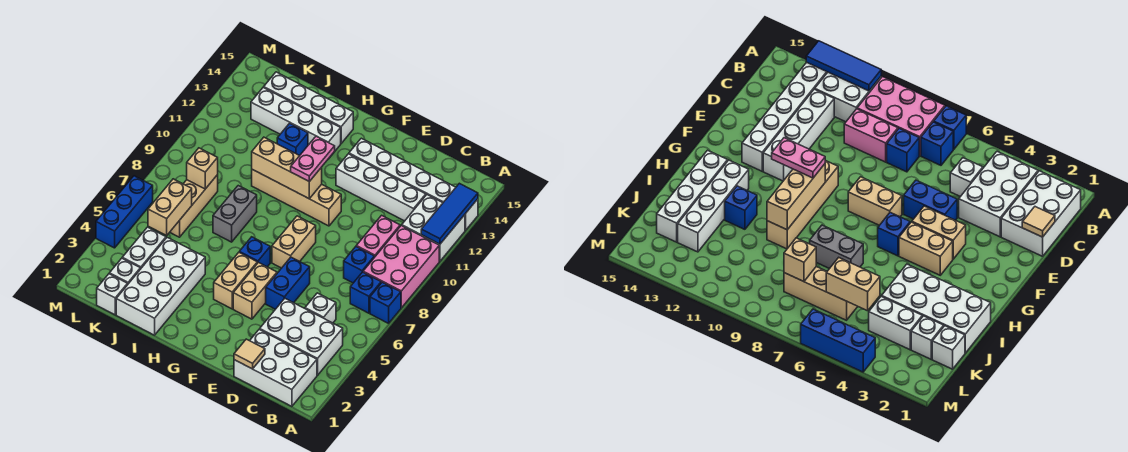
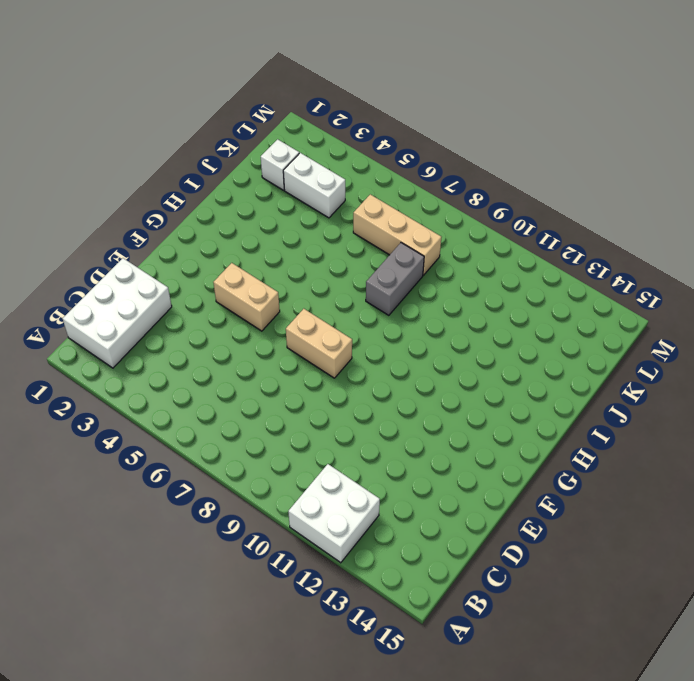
grey brick I8:J8 level 1 -> grey brick I7:I8 level 1
none -> blue brick A7 level 1
none -> pink brick A8:B10 level 1
none -> white brick A13:F13 level 1
none -> white brick B3:D4 level 1

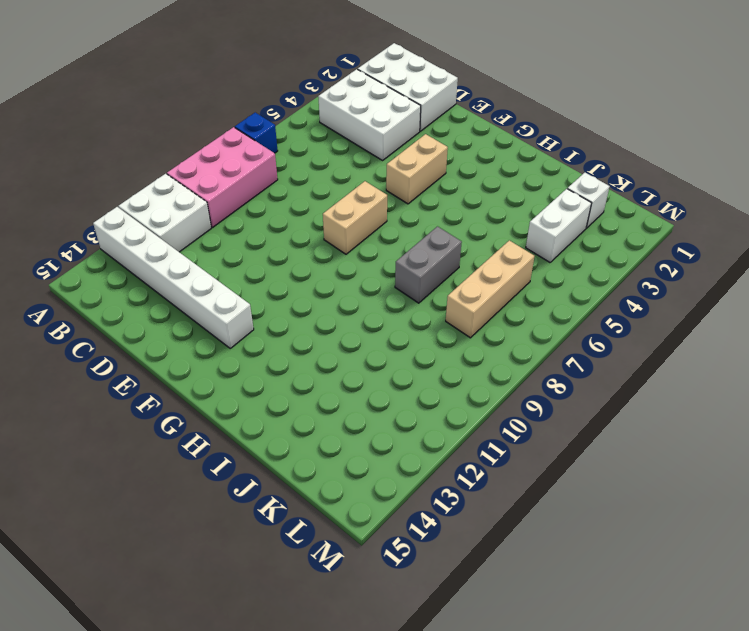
none -> blue brick B7 level 1
none -> white brick C5 level 1
none -> blue brick C8 level 1
none -> pink brick C9:C10 level 1

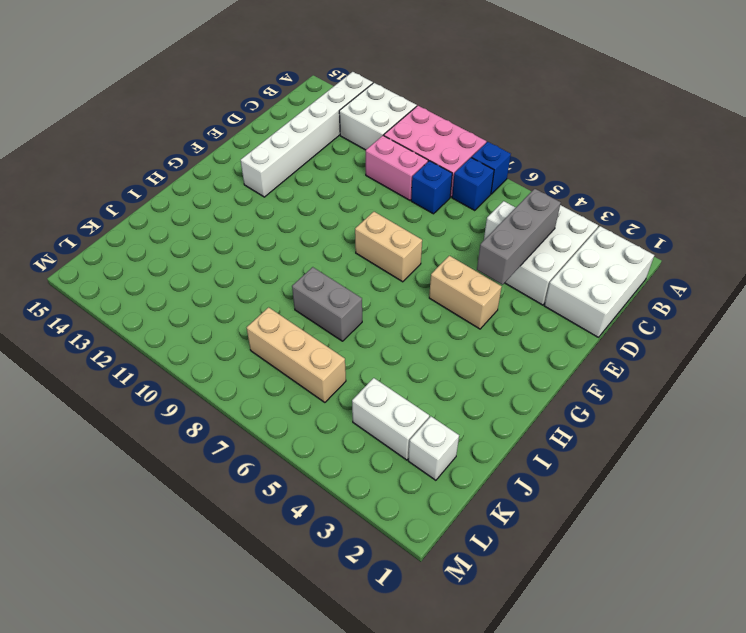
grey brick C4:E4 level 2 -> none
none -> white brick C12:F12 level 1
none -> blue brick E5:E6 level 1
none -> tan brick F10:I10 level 1
none -> tan brick G4:G5 level 1

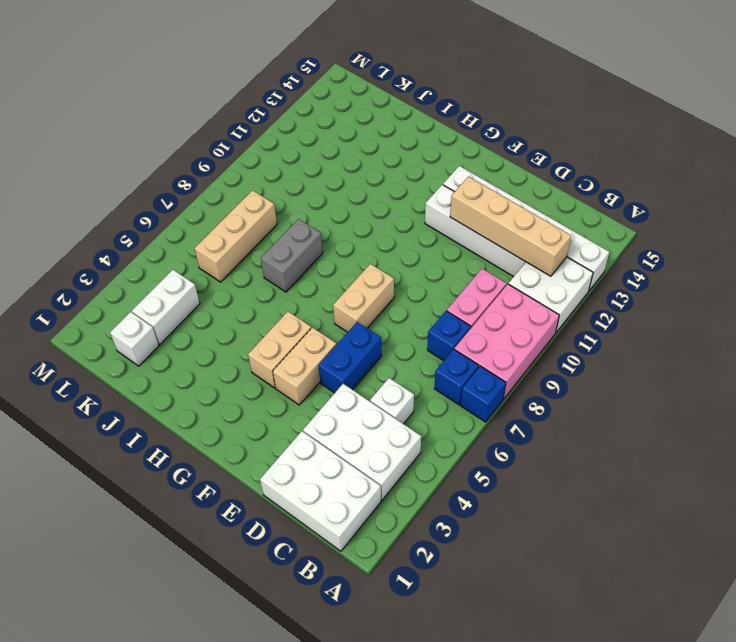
tan brick B12:E12 level 2 -> tan brick F10:I10 level 1
none -> blue brick G6 level 1
none -> white brick H13:K13 level 1
none -> white brick H14:K14 level 1
none -> white brick I1:J4 level 1

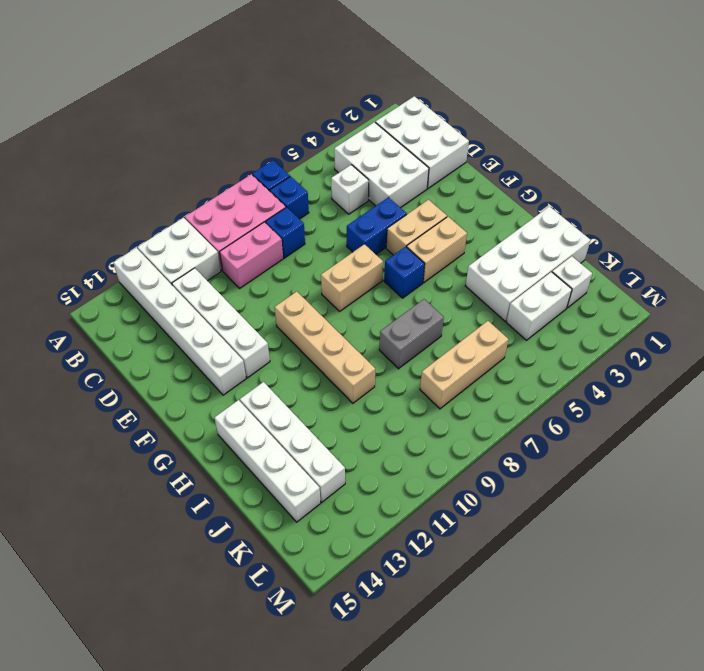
none -> blue brick I12 level 1
none -> white brick K1 level 1
none -> blue brick M4:M6 level 1
none -> blue tile A11:A13 level 2

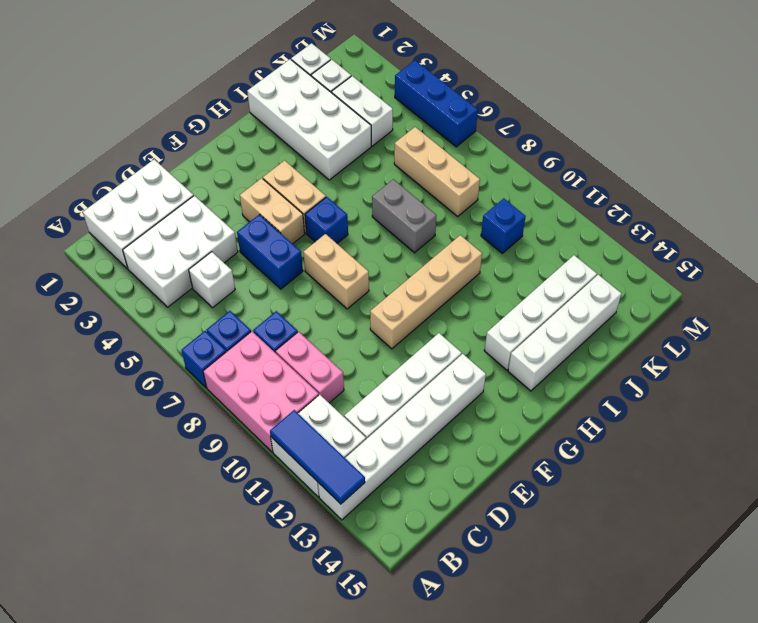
blue brick K10 level 1 -> blue brick I12 level 1
none -> tan tile D1 level 2
none -> tan brick G10:I10 level 2
none -> tan brick K5:K6 level 2
none -> tan brick K8 level 2

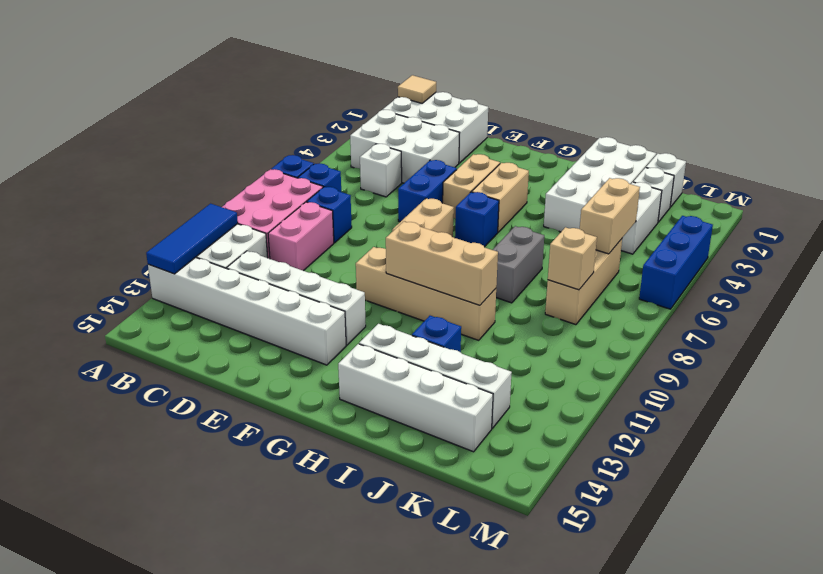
tan tile B1 level 2 -> tan tile D1 level 2
none -> pink plate G10:G11 level 3

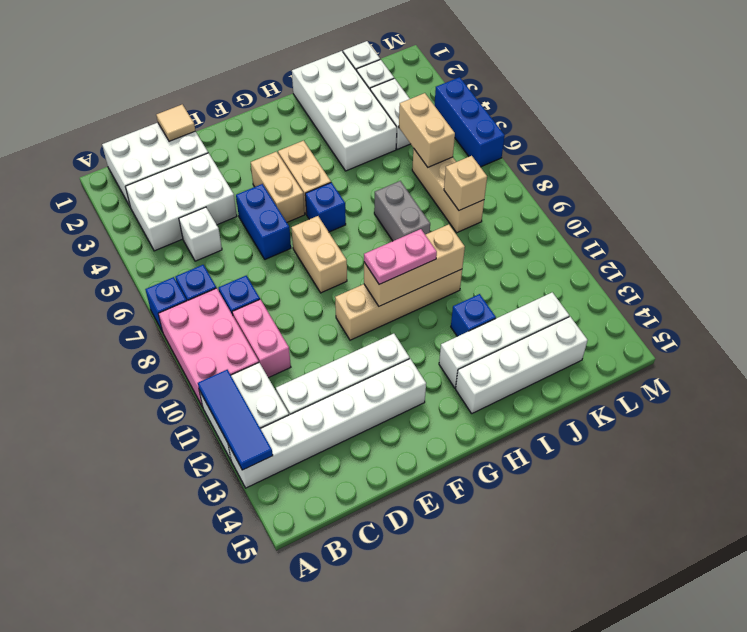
pink plate G10:H10 level 3 -> pink plate G10:G11 level 3

